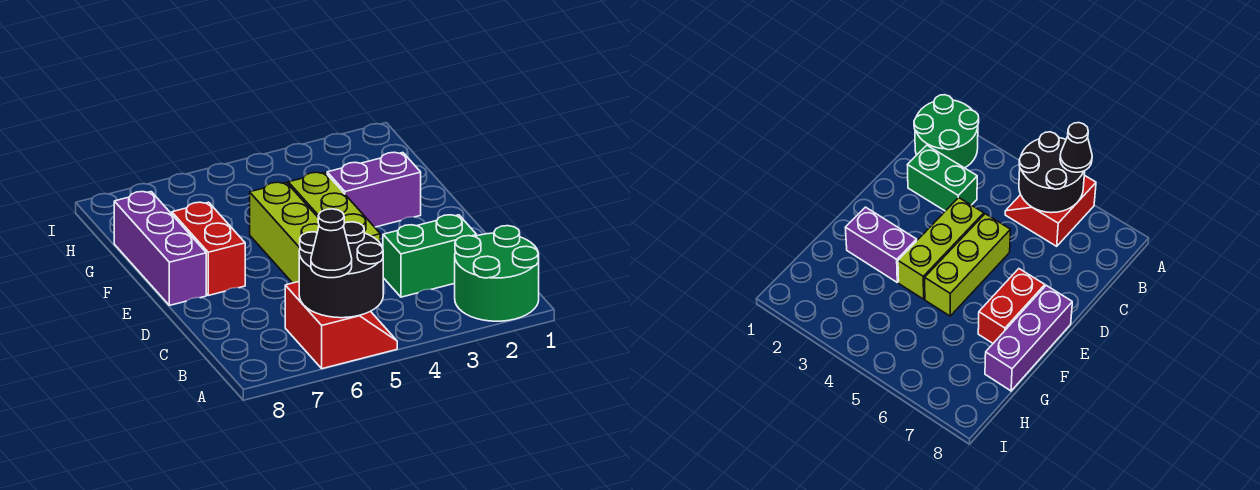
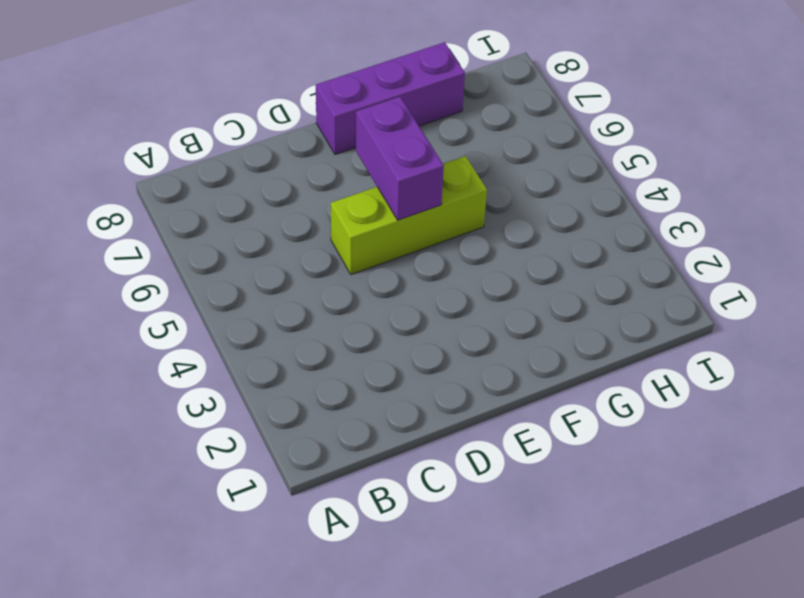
purple brick E5:E6 level 2 -> purple brick F2:F3 level 1
none -> green round brick A1:B2 level 1
none -> red slope A5:B6 level 1 top 6

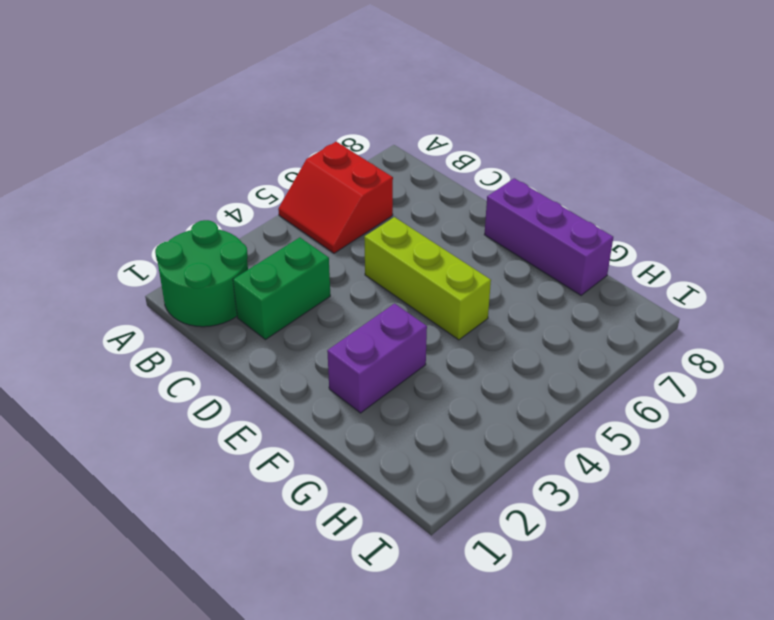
none -> lime brick D4:F4 level 1
none -> red brick E7:F7 level 1

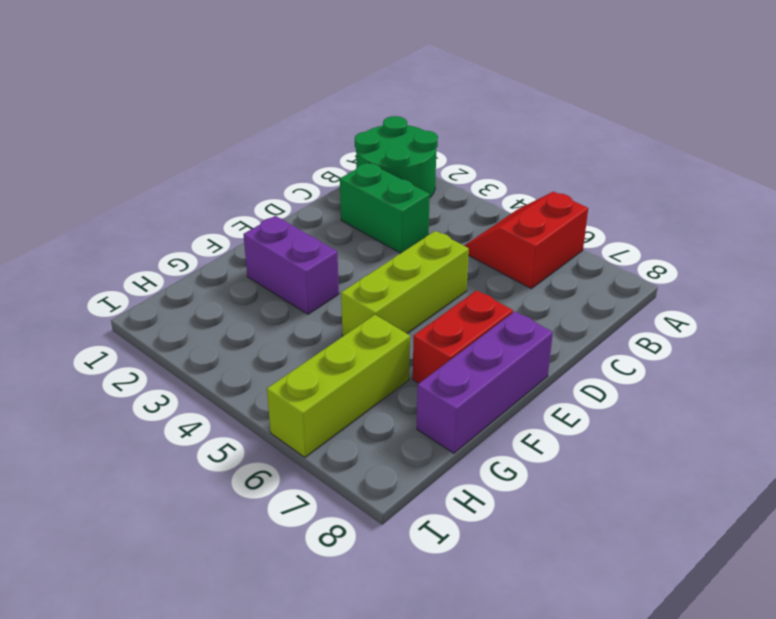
lime brick G6:I6 level 1 -> lime brick D4:F4 level 1
none -> black round brick A5:B6 level 2
none -> black cone A6 level 3

